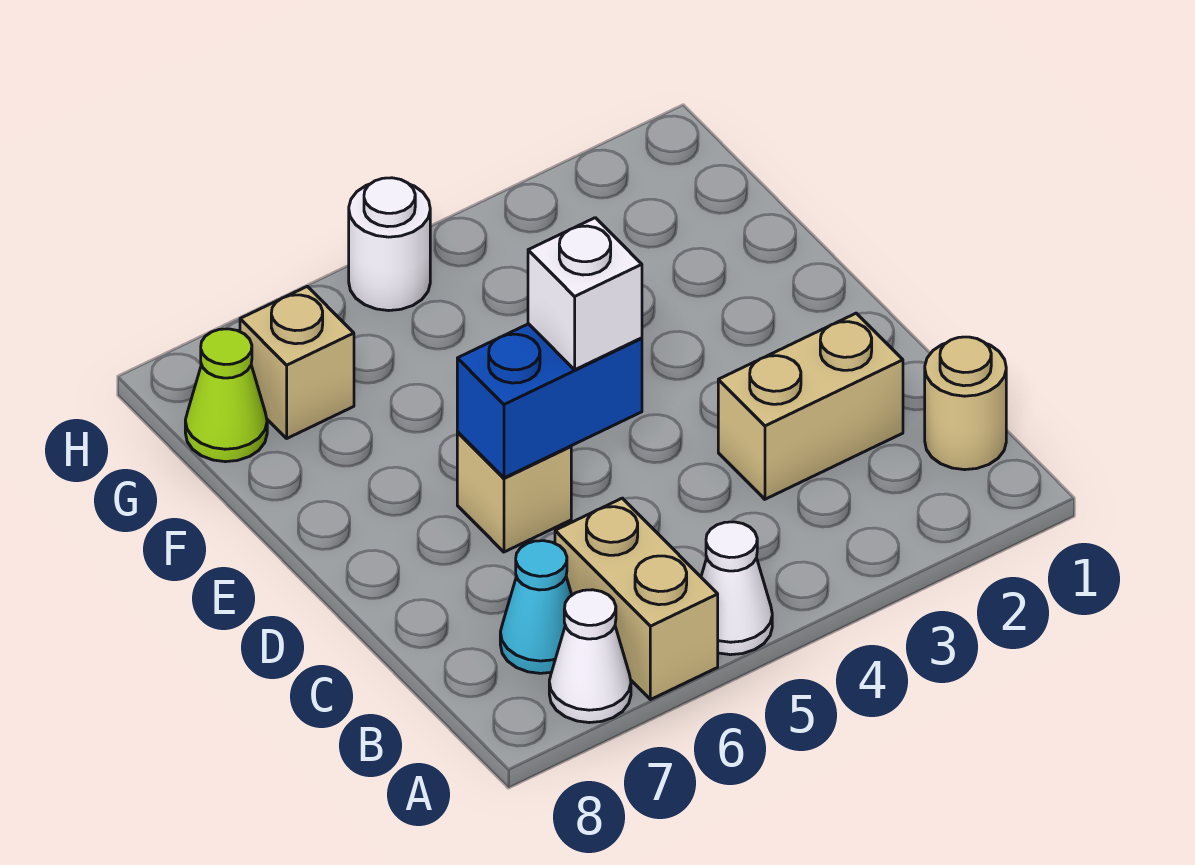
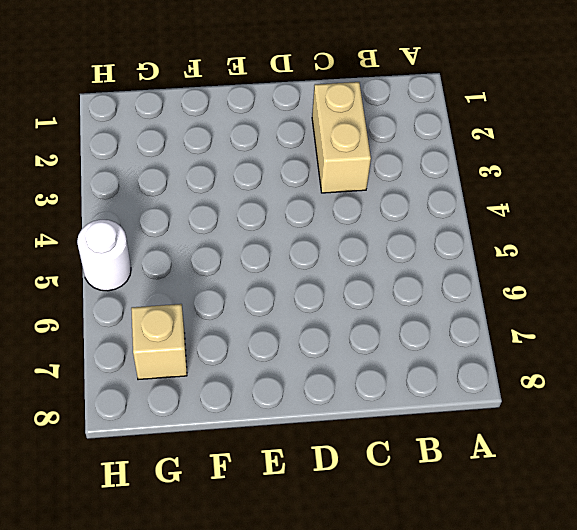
none -> white cone A5 level 1
none -> tan brick A6:B6 level 1
none -> white cone A7 level 1

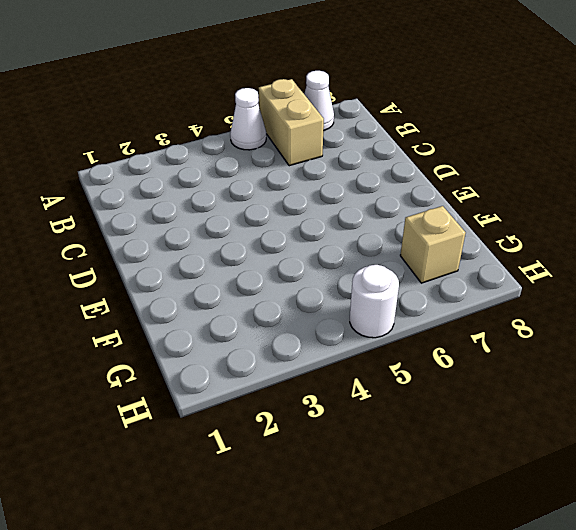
none -> tan round brick B1 level 1
none -> cyan cone B7 level 1
none -> tan brick C2:C3 level 1

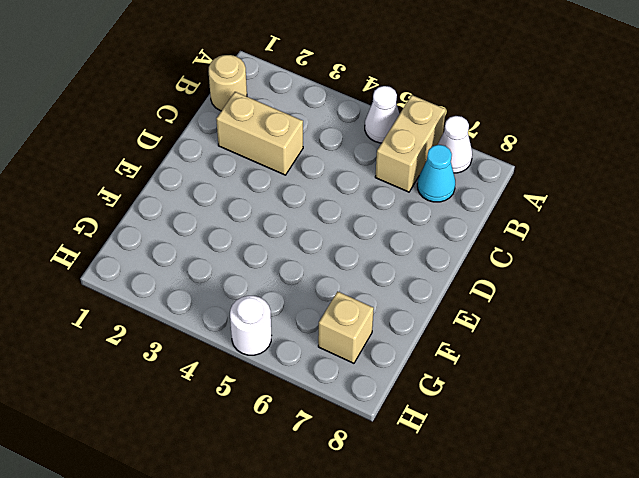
none -> tan brick D6 level 1
none -> lime cone G8 level 1
none -> blue brick D5:D6 level 2

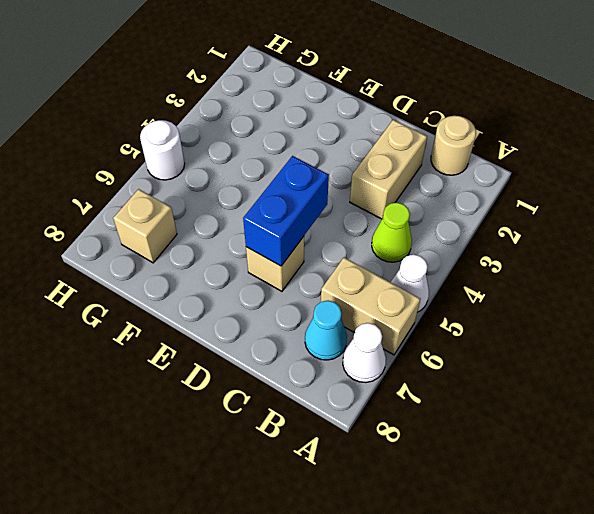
lime cone B4 level 1 -> lime cone G8 level 1
none -> white brick D5 level 3

